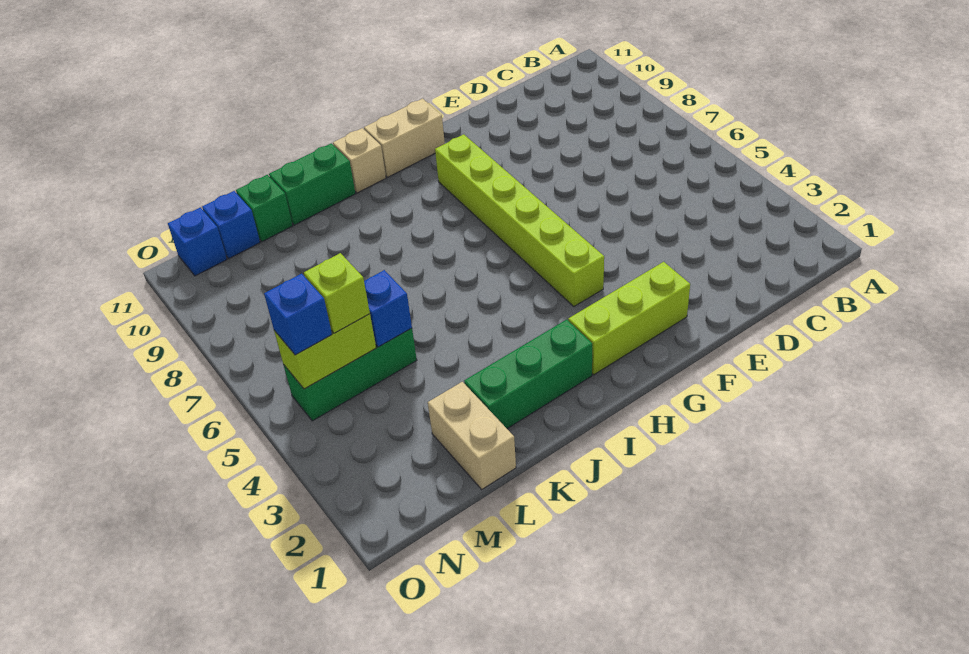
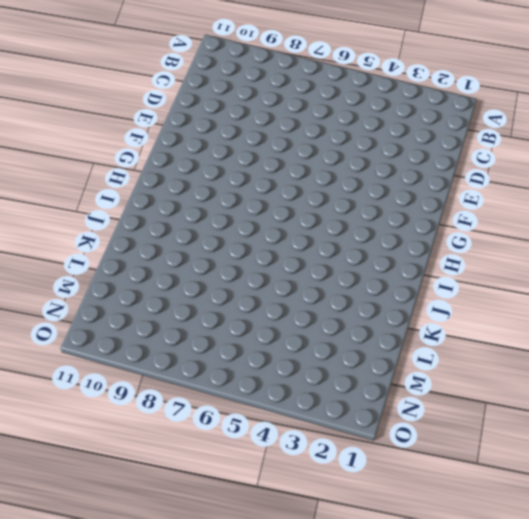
none -> lime brick F2:H2 level 1
none -> lime brick G4:G9 level 1
none -> tan brick G11:H11 level 1

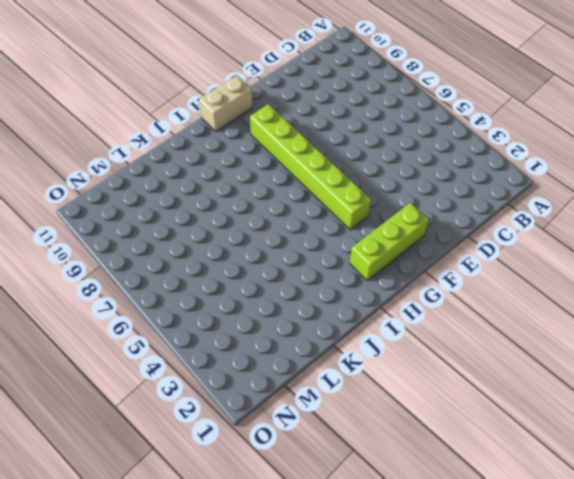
none -> green brick I2:K2 level 1
none -> tan brick I11 level 1
none -> green brick J11:K11 level 1

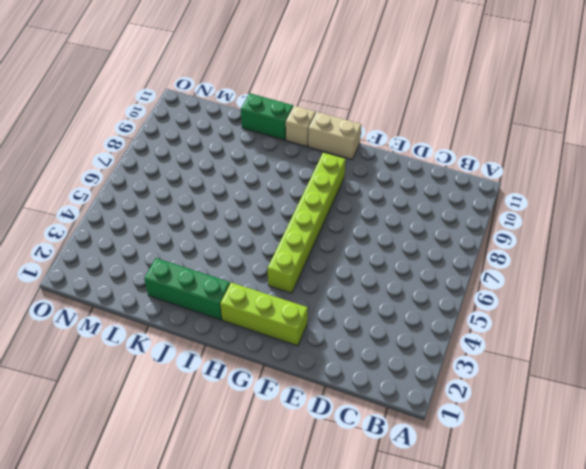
none -> tan brick L1:L2 level 1
none -> green brick L5:N5 level 1
none -> green brick L11 level 1

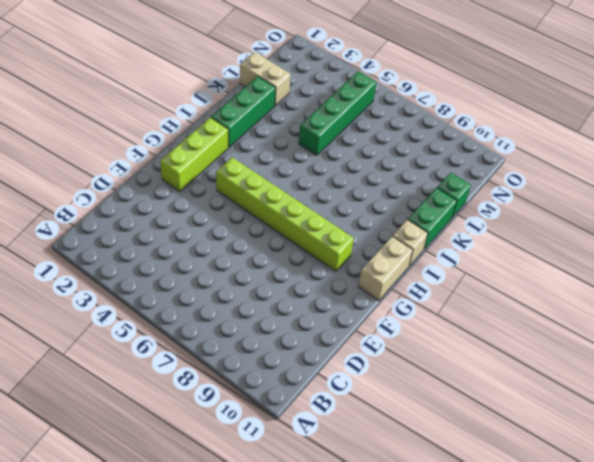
green brick K5:N5 level 1 -> green brick L5:N5 level 1
none -> blue brick M11 level 1
none -> blue brick N11 level 1
none -> blue brick L5 level 2

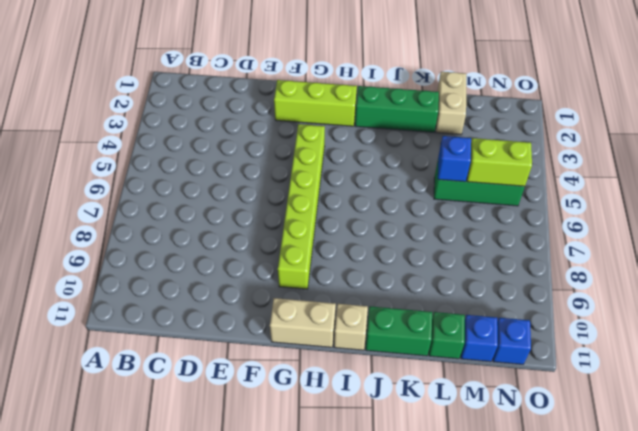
none -> lime brick M5 level 3
none -> blue brick N5 level 3

